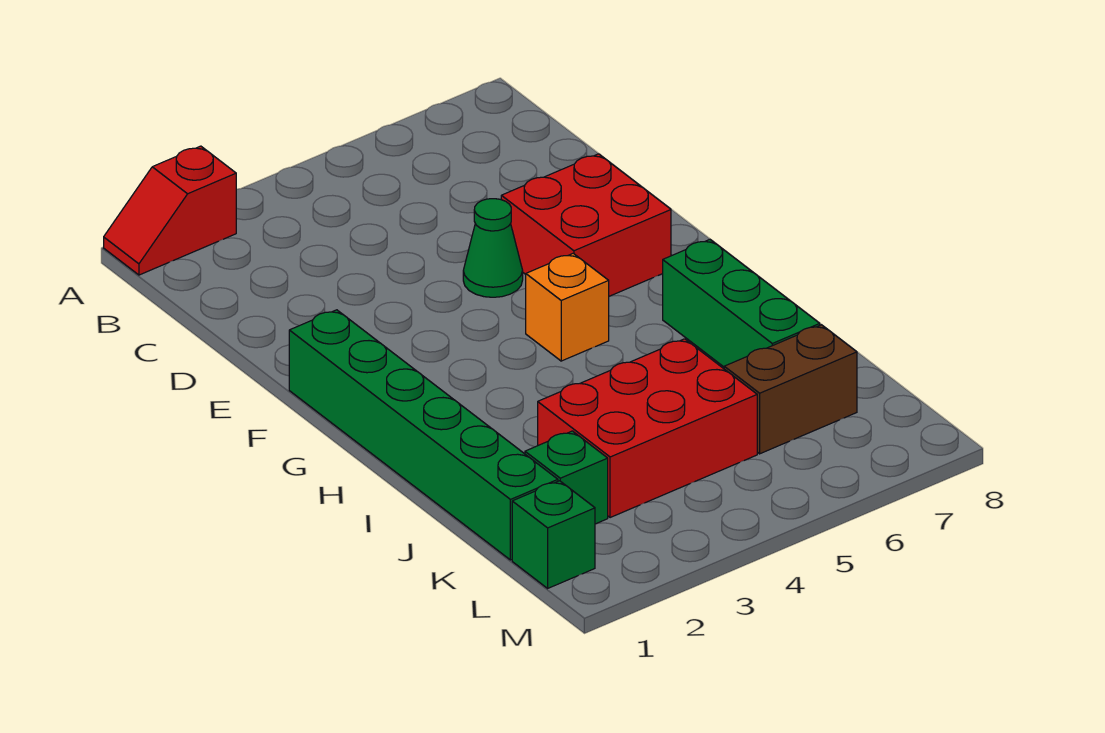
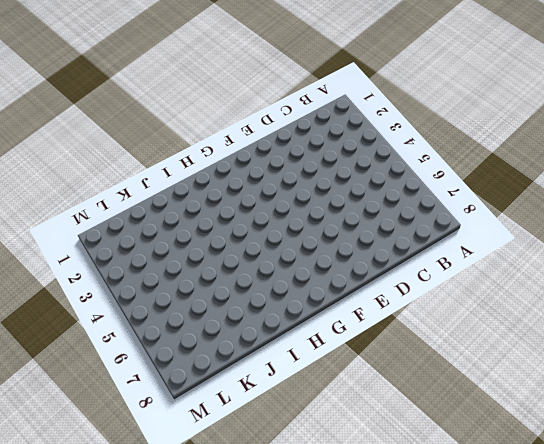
none -> red slope A1:A2 level 1 top 2
none -> green cone E5 level 1

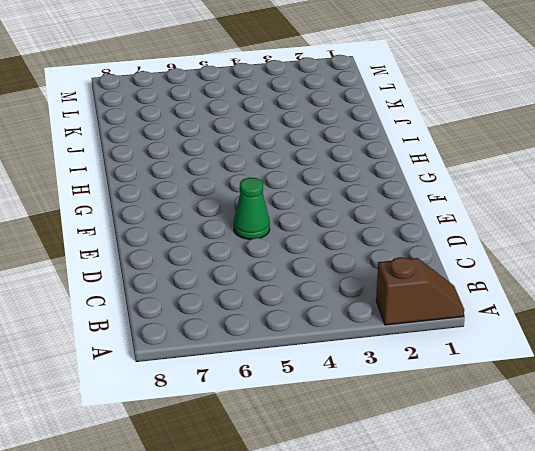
brown slope A1:A2 level 1 top 2 -> red slope A1:A2 level 1 top 2
none -> red brick E6:F7 level 1
none -> green brick F1:K1 level 1

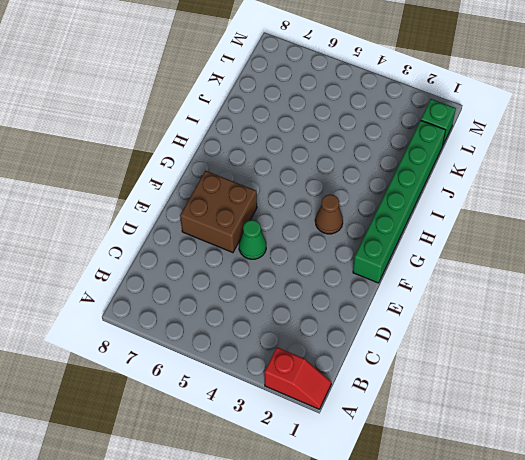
brown brick E6:F7 level 1 -> red brick E6:F7 level 1
brown cone G3 level 1 -> none
none -> orange brick G5 level 1
none -> green brick H7:J7 level 1

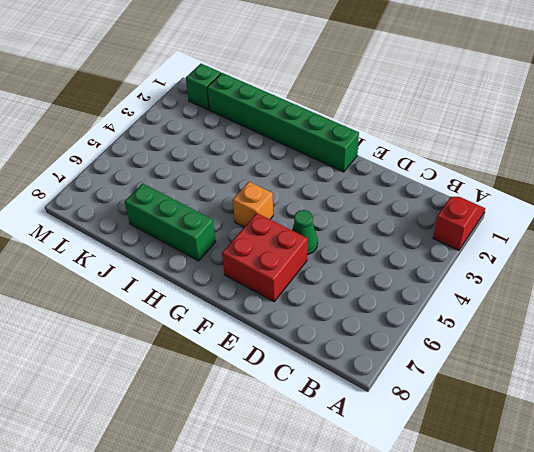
none -> red brick J3:K5 level 1
none -> green brick K2 level 1

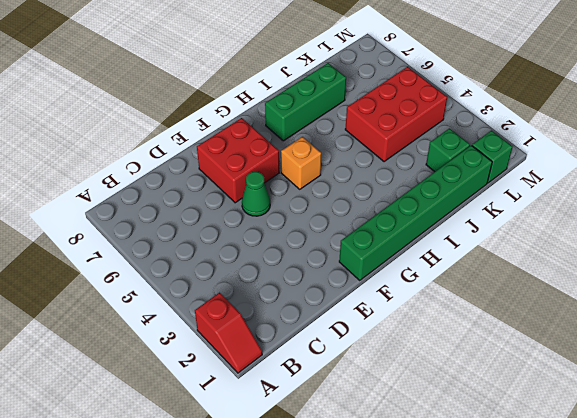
red brick J4:L5 level 1 -> red brick J3:K5 level 1
none -> brown brick K6:K7 level 1

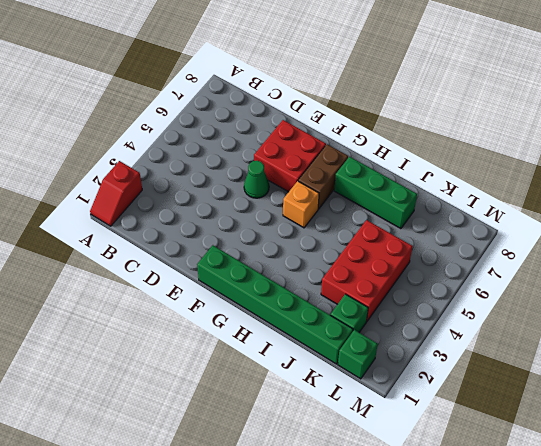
brown brick G6:G7 level 1 -> brown brick K6:K7 level 1

